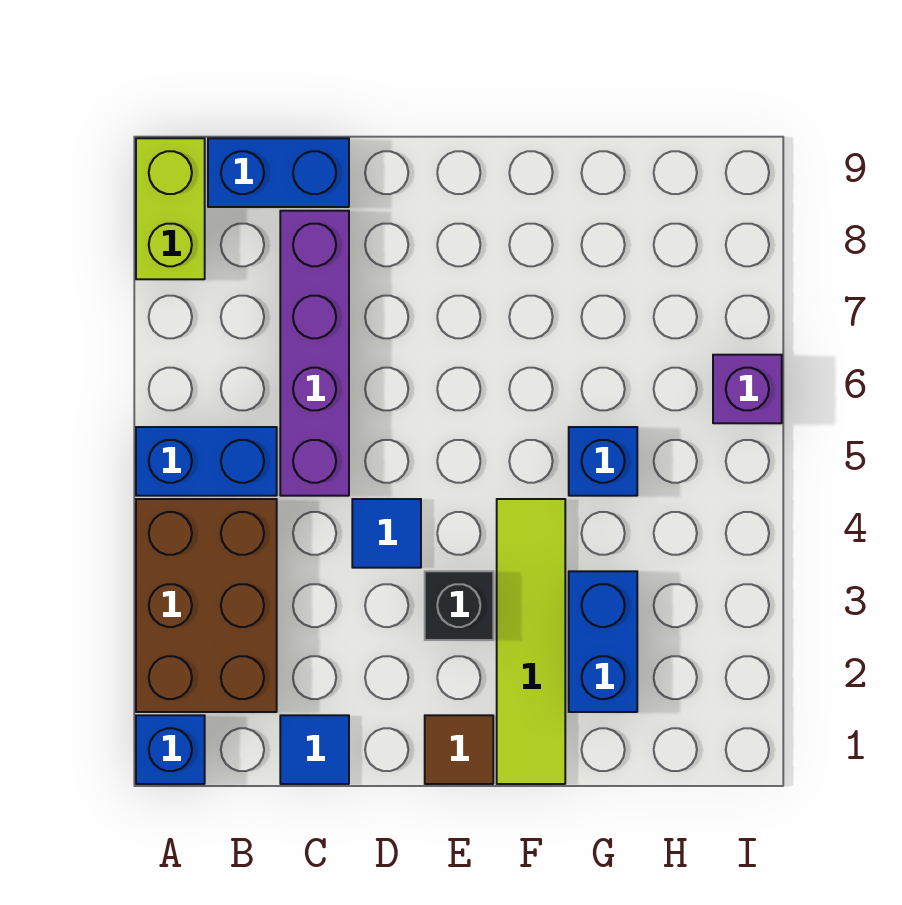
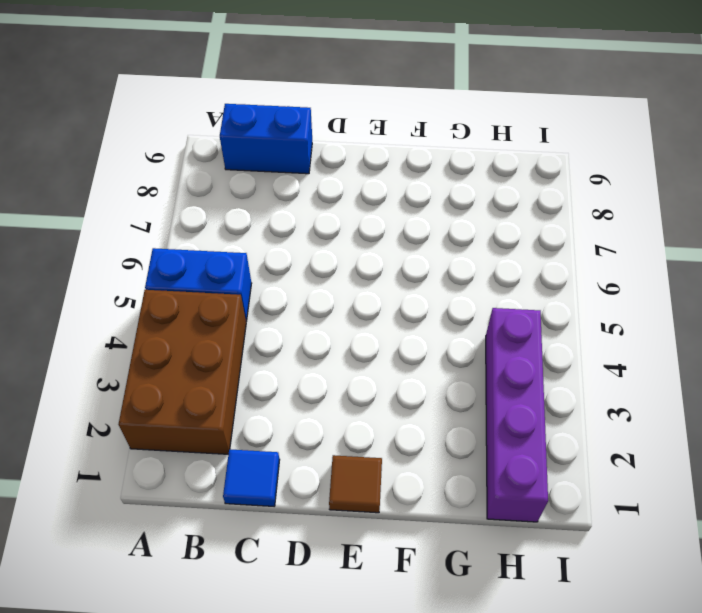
purple brick H1:H4 level 1 -> purple brick C5:C8 level 1
none -> blue brick A1 level 1
none -> lime brick A8:A9 level 1
none -> blue tile D4 level 1

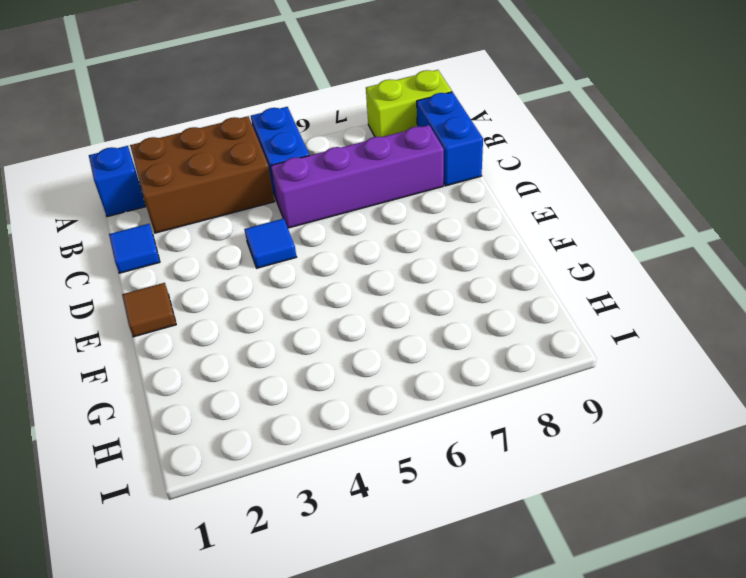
none -> black brick E3 level 1
none -> lime tile F1:F4 level 1
none -> blue brick G2:G3 level 1

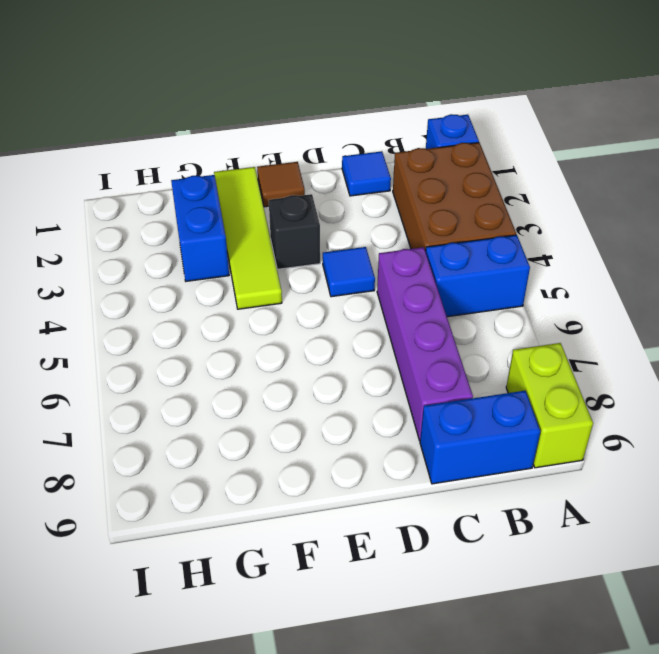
none -> blue brick G5 level 1
none -> purple brick I6 level 1

